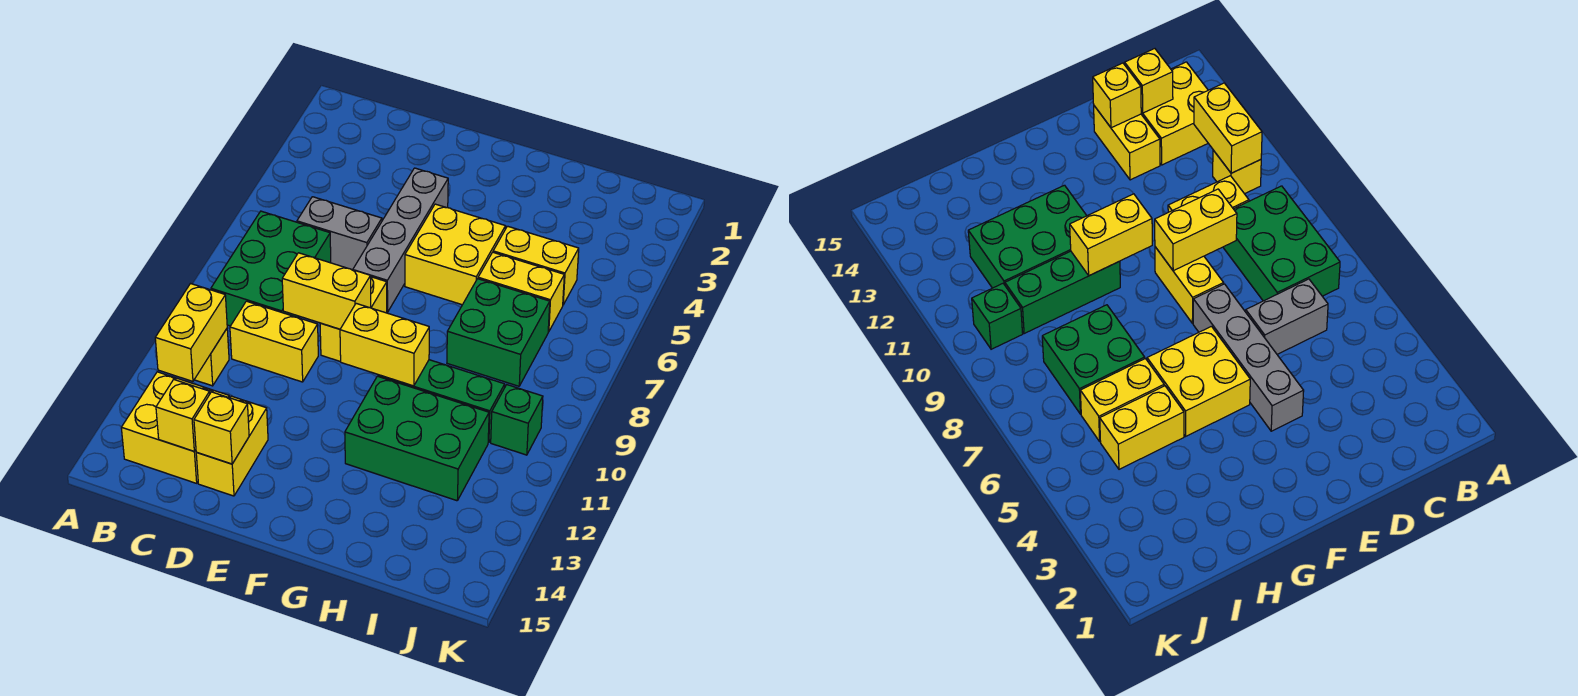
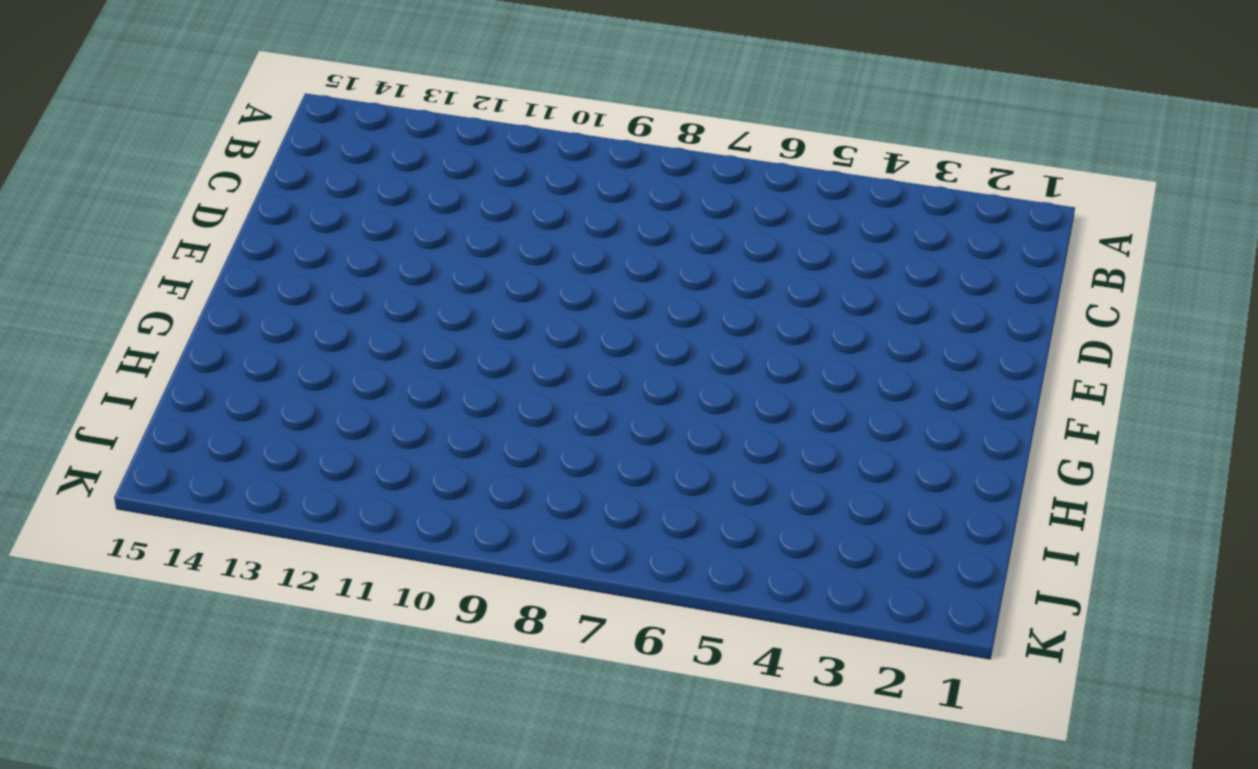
none -> green brick B7:C9 level 1
none -> yellow brick B11 level 1
none -> yellow brick B13:C14 level 1

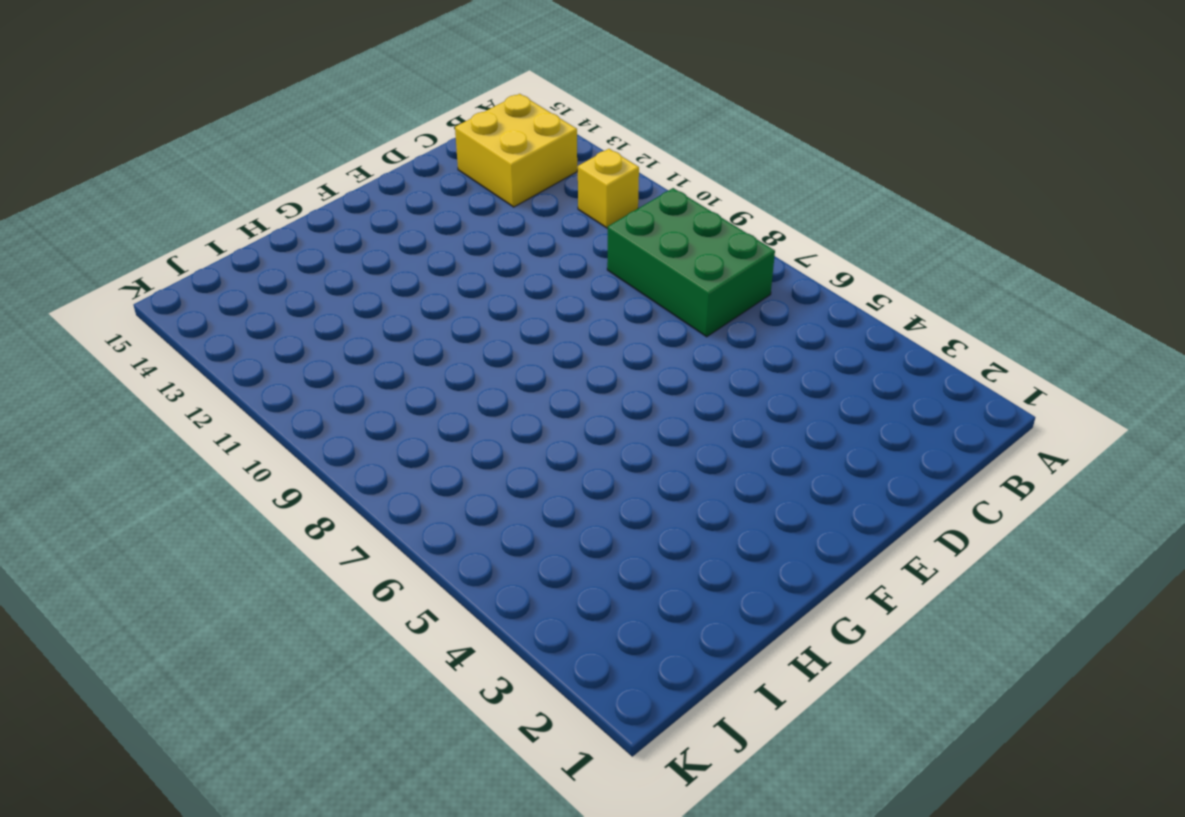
none -> grey brick C6:D6 level 1
none -> yellow brick C10:D10 level 1
none -> yellow brick D13:D14 level 1

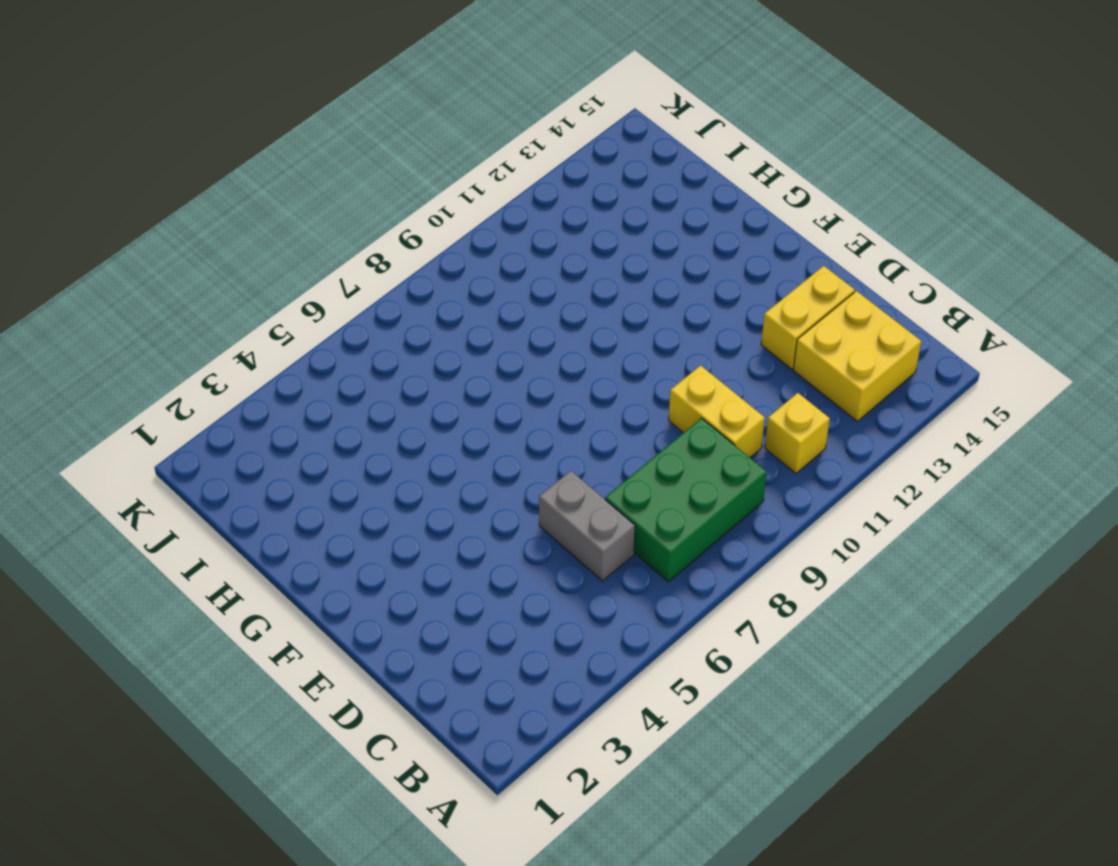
none -> grey brick E4:E7 level 1
none -> yellow brick E8:E9 level 1
none -> yellow brick F5:G6 level 1

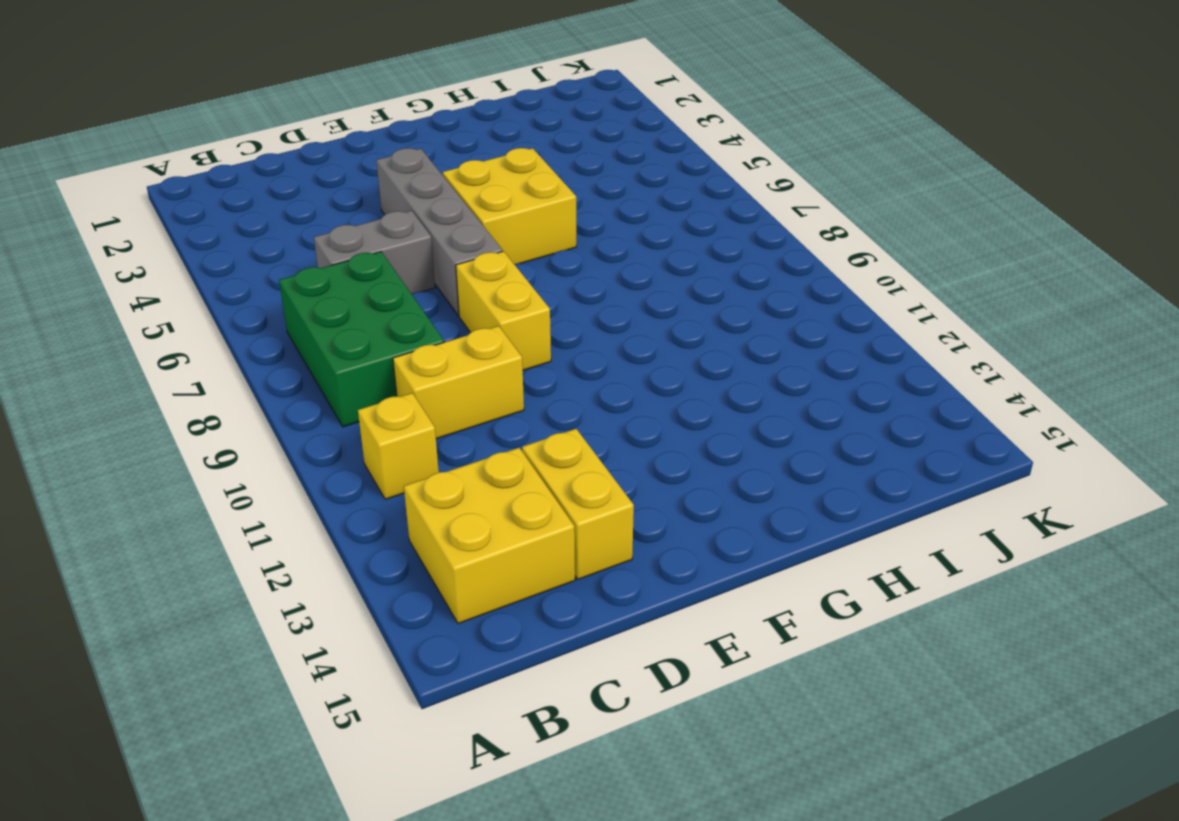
none -> green brick G10:I10 level 1
none -> green brick G11:I12 level 1
none -> yellow brick H5:I5 level 1

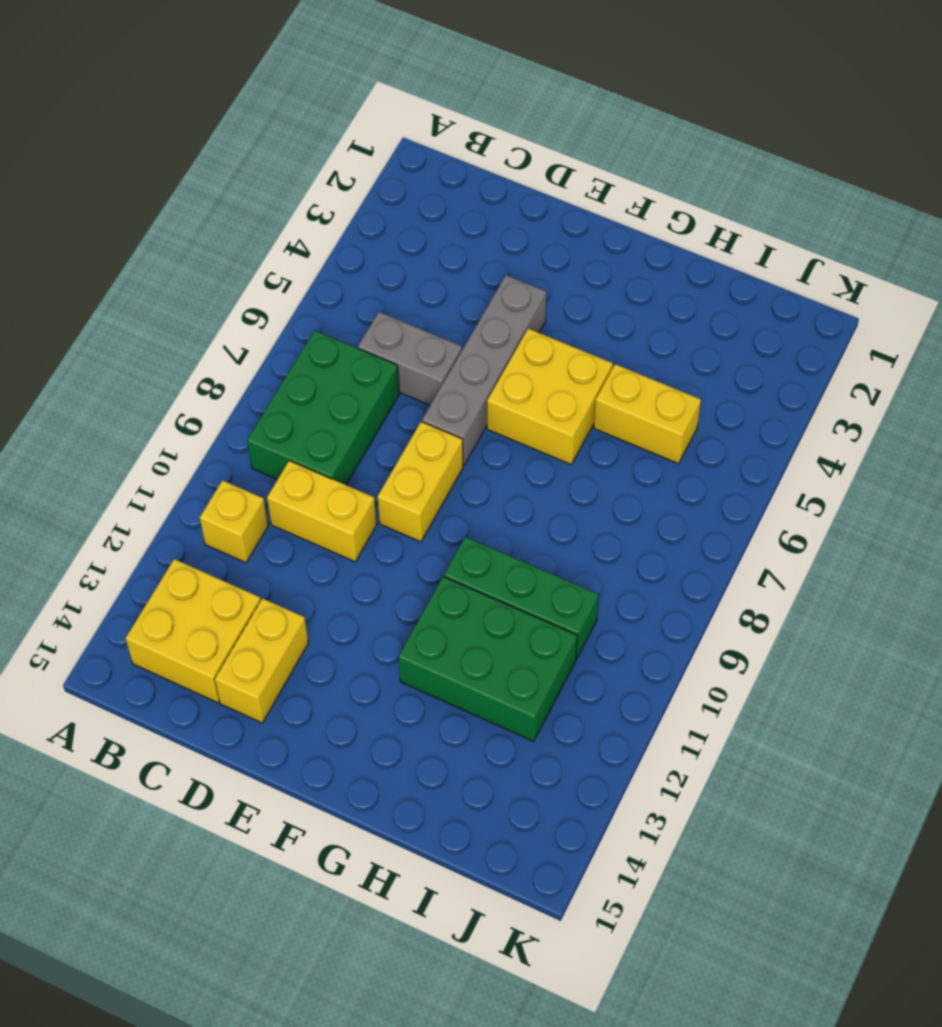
none -> yellow brick H6:I6 level 1
none -> green brick H7:I8 level 1
none -> green brick J10 level 1

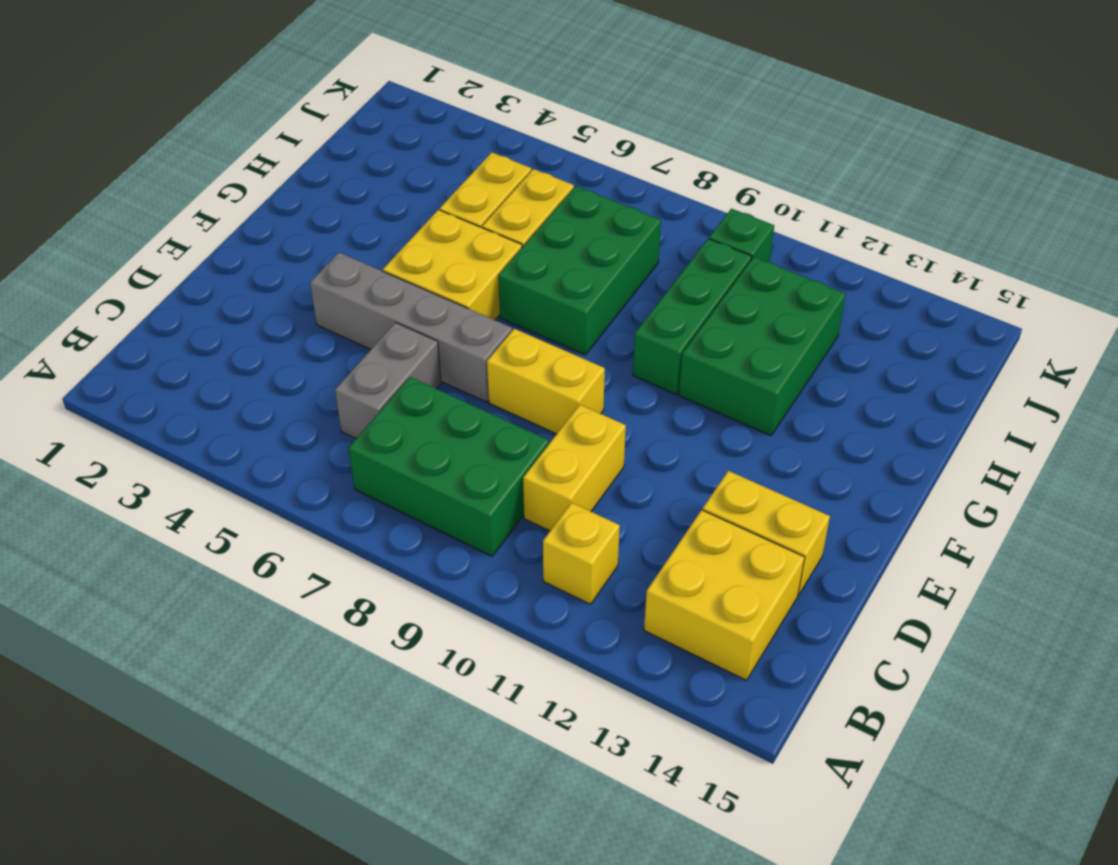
green brick G7:I8 level 1 -> green brick H7:I8 level 1
none -> yellow brick B11:B12 level 2
none -> yellow brick C14 level 2
none -> yellow brick D9:E9 level 2

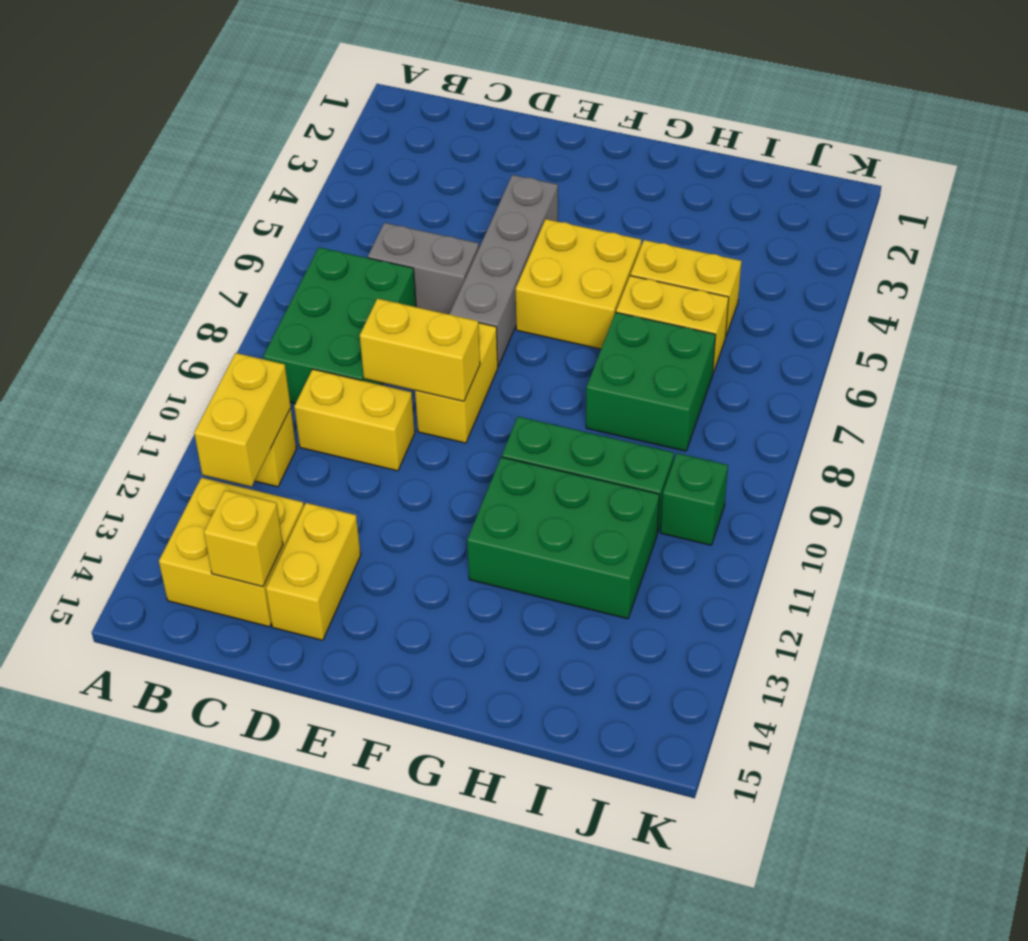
none -> yellow brick D14 level 2
none -> yellow brick F10:G10 level 2

